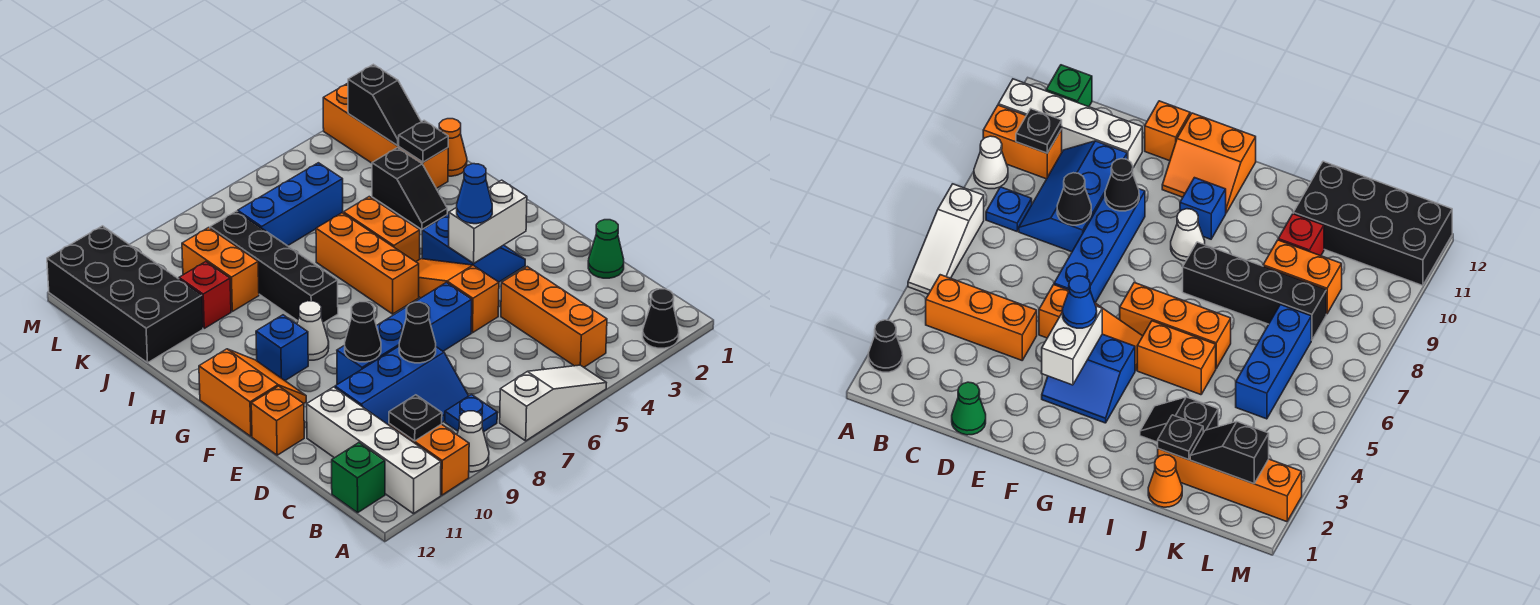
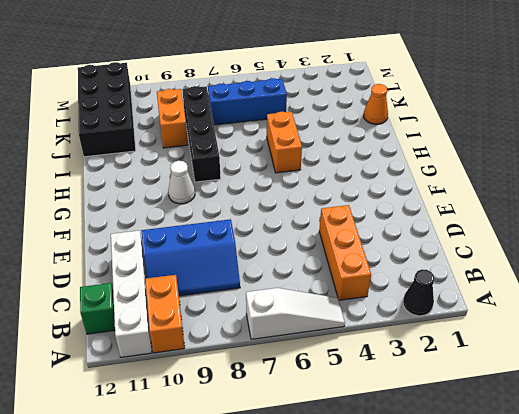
none -> white cone A9 level 1
none -> blue plate B8 level 1
none -> green cone D1 level 1
none -> orange slope E5:G5 level 1 top E

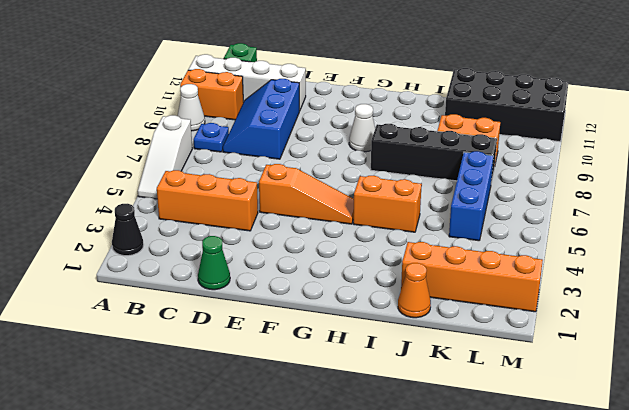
none -> blue brick E6:E9 level 1
none -> orange brick E12 level 1
none -> blue slope F3:G4 level 1 top 4
none -> orange slope F11:G12 level 1 top 12

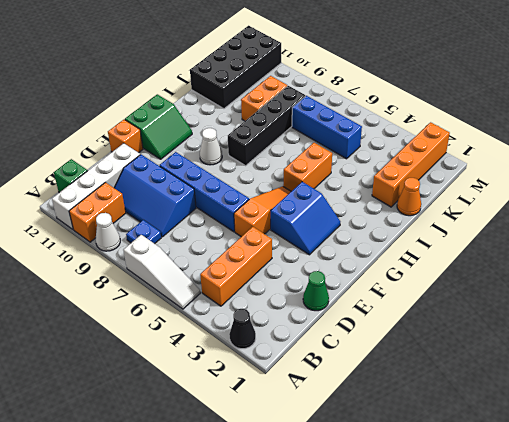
green slope F11:G12 level 1 top 12 -> orange slope F11:G12 level 1 top 12
none -> orange brick G6:I6 level 1
none -> blue brick G10 level 1
none -> black slope I3:J3 level 1 top J
none -> red brick J10 level 1

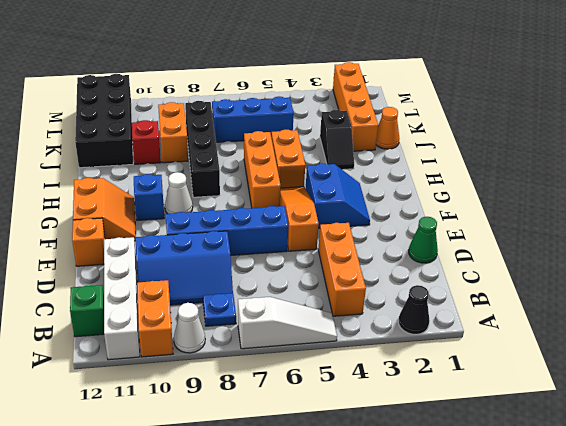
none -> black plate B10 level 2
none -> black cone D8 level 2
none -> black cone E9 level 2
none -> white brick F3:F4 level 2

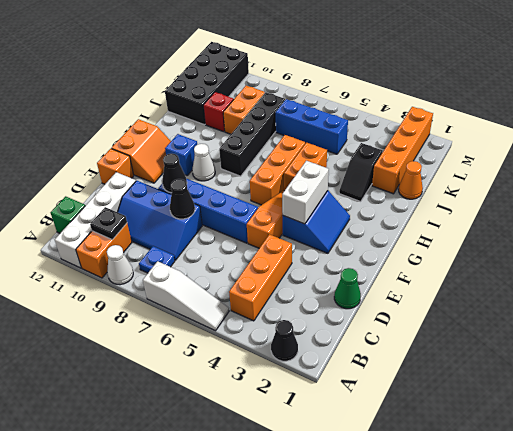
white brick F4:G4 level 2 -> white brick F3:F4 level 2
none -> black plate J2 level 2
none -> black slope K2:L2 level 2 top L
none -> blue cone F4 level 3

